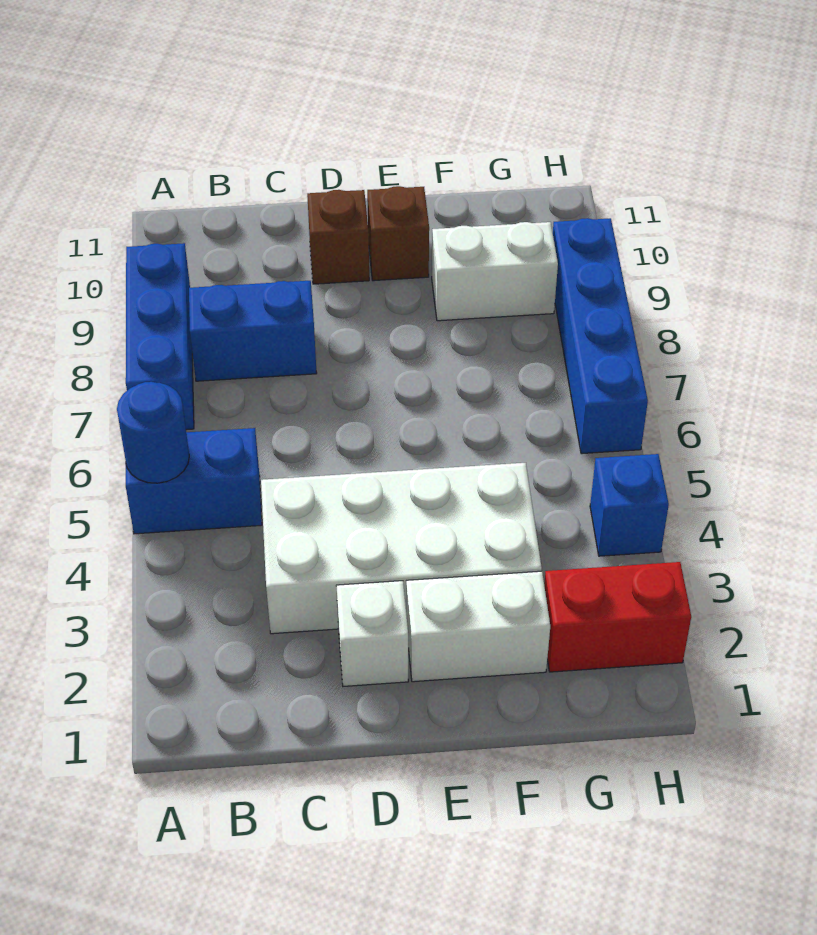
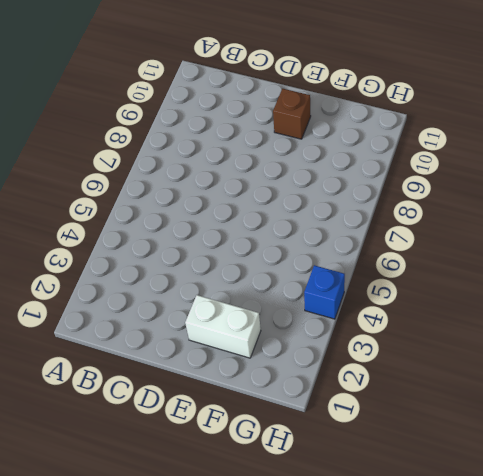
none -> blue brick A5:B5 level 1
none -> blue brick A7:A9 level 1
none -> blue brick B8:C8 level 1

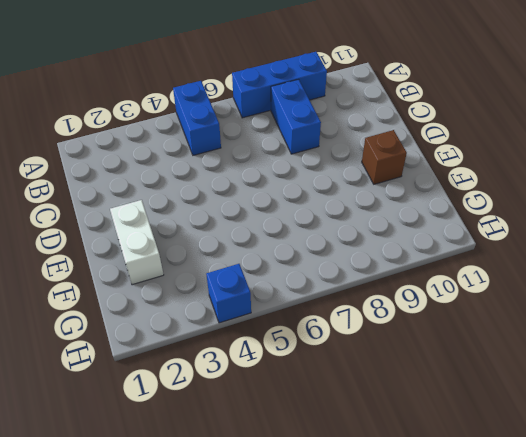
none -> white brick C3:F4 level 1
none -> white brick D2 level 1
none -> brown brick D10 level 1

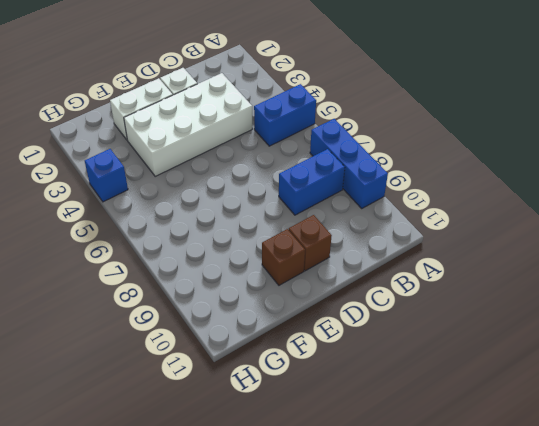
none -> white brick F9:G9 level 1
none -> red brick G2:H2 level 1
none -> blue brick H6:H9 level 1

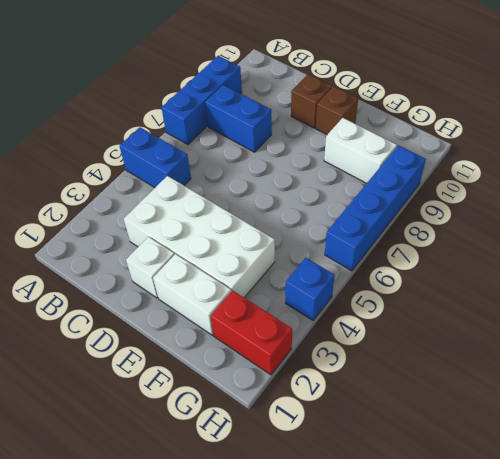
none -> blue round brick A5 level 2

